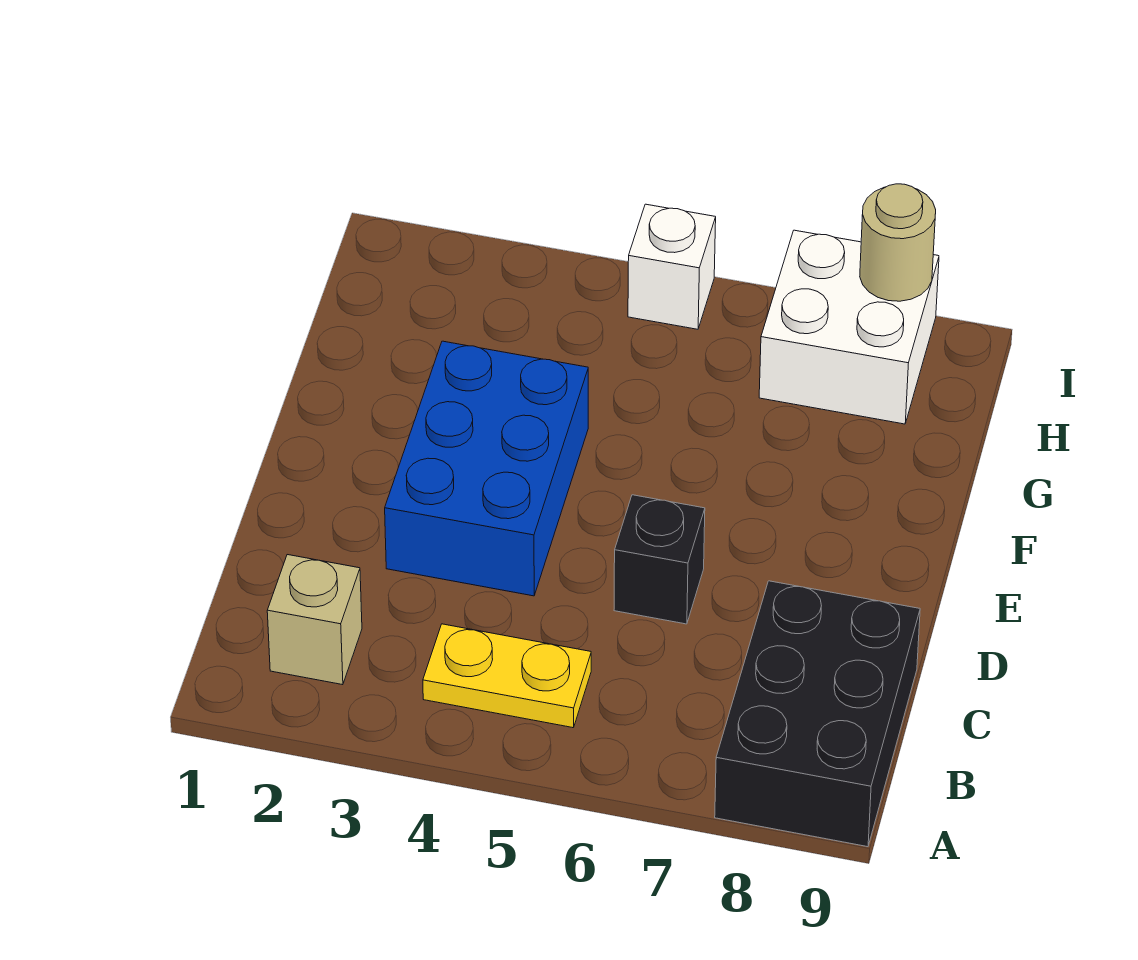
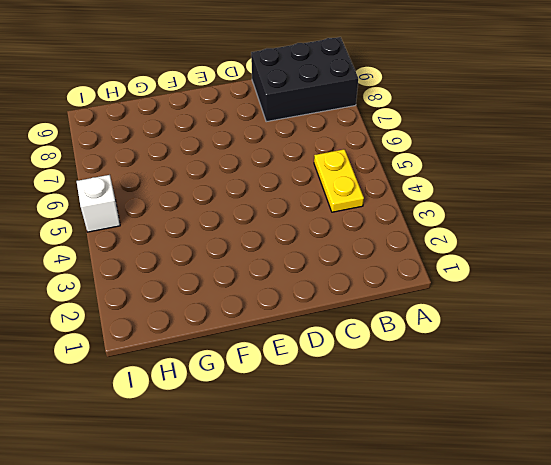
none -> tan brick B2 level 1
none -> blue brick D3:F4 level 1

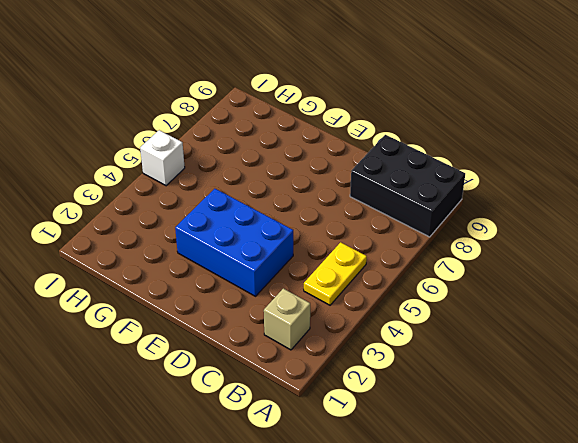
none -> black brick D6 level 1
none -> white brick H7:I8 level 1

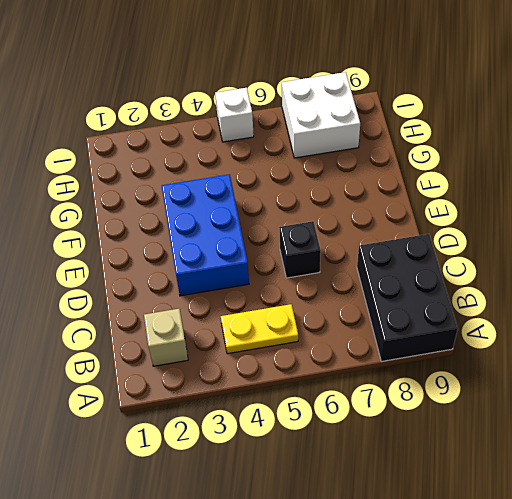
none -> tan round brick I8 level 2

